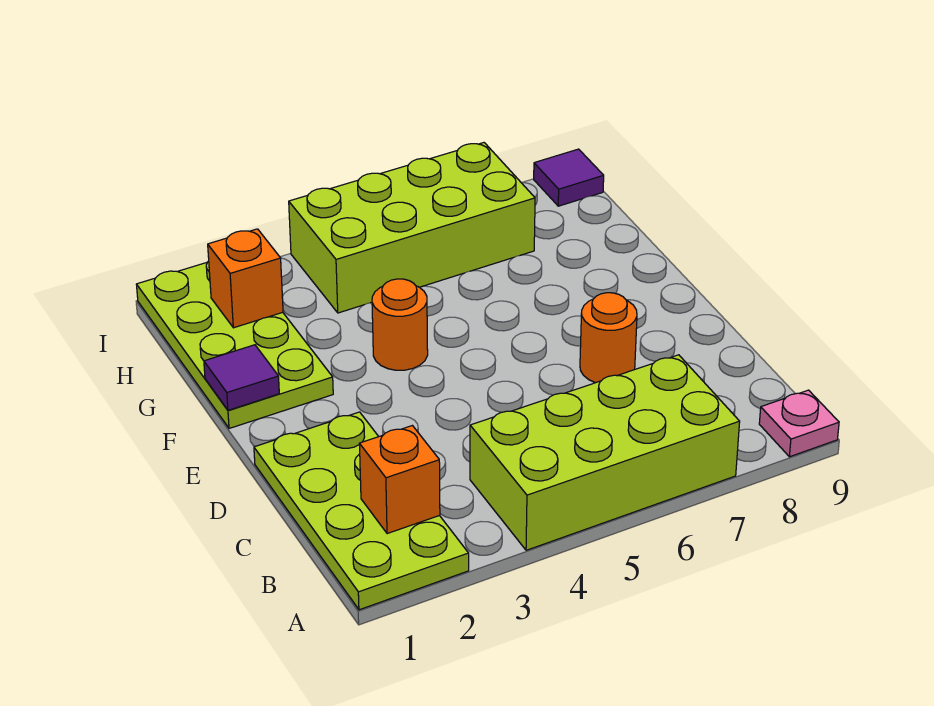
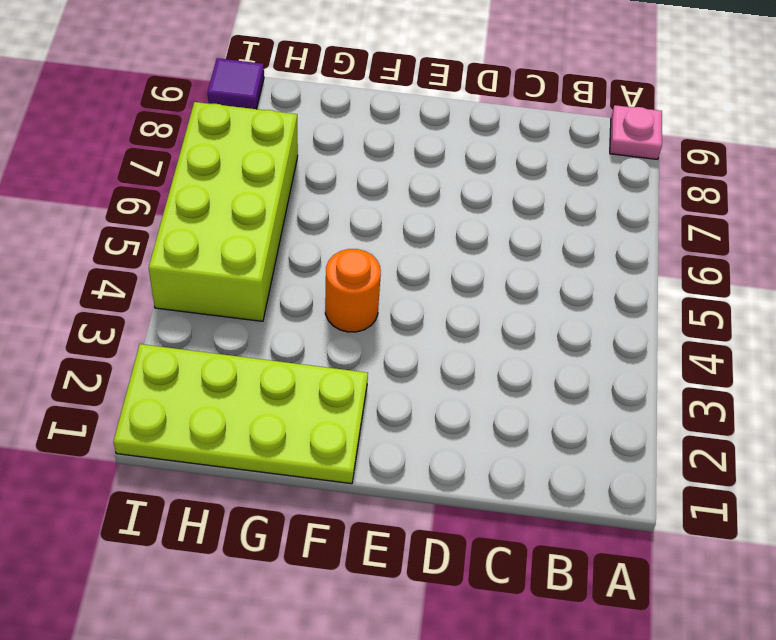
none -> lime plate A1:D2 level 1
none -> lime brick A4:B7 level 1

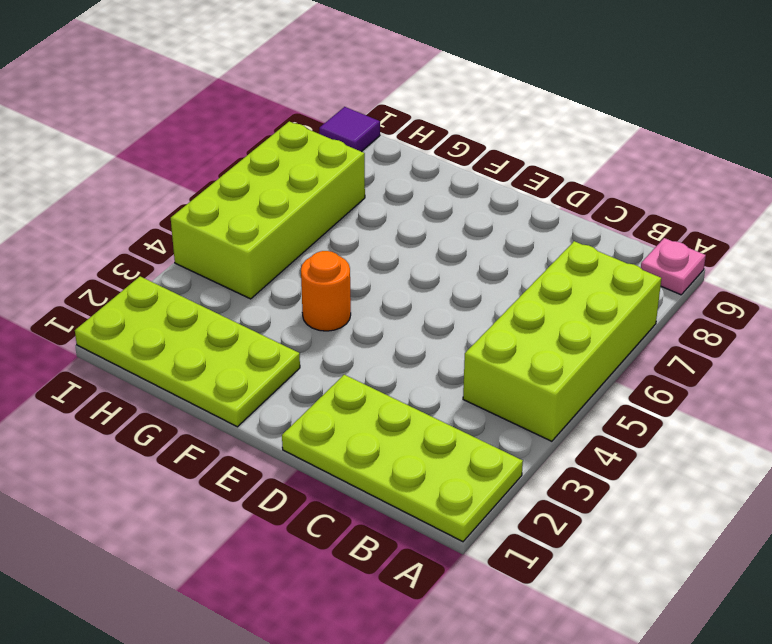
none -> orange round brick D7 level 1
none -> orange brick B2 level 2

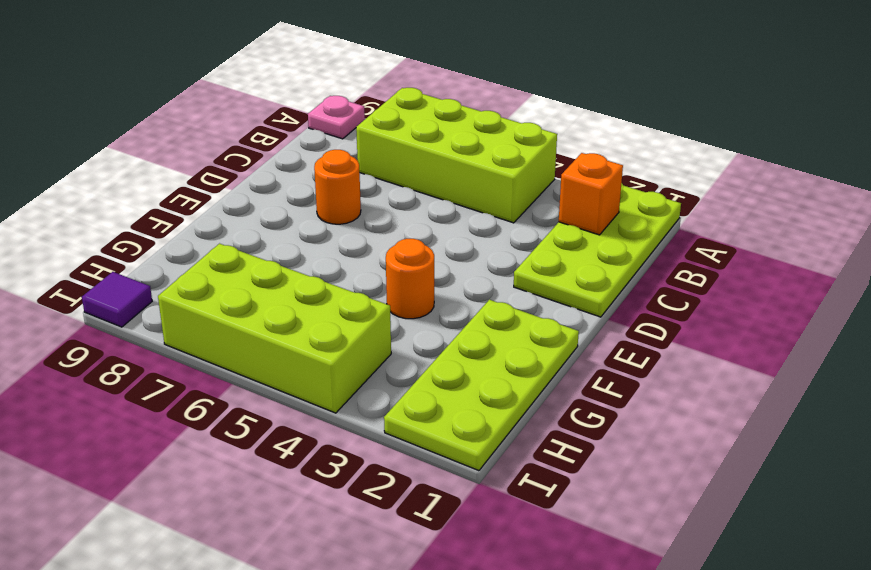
none -> purple tile F1 level 2
none -> orange brick H2 level 2

